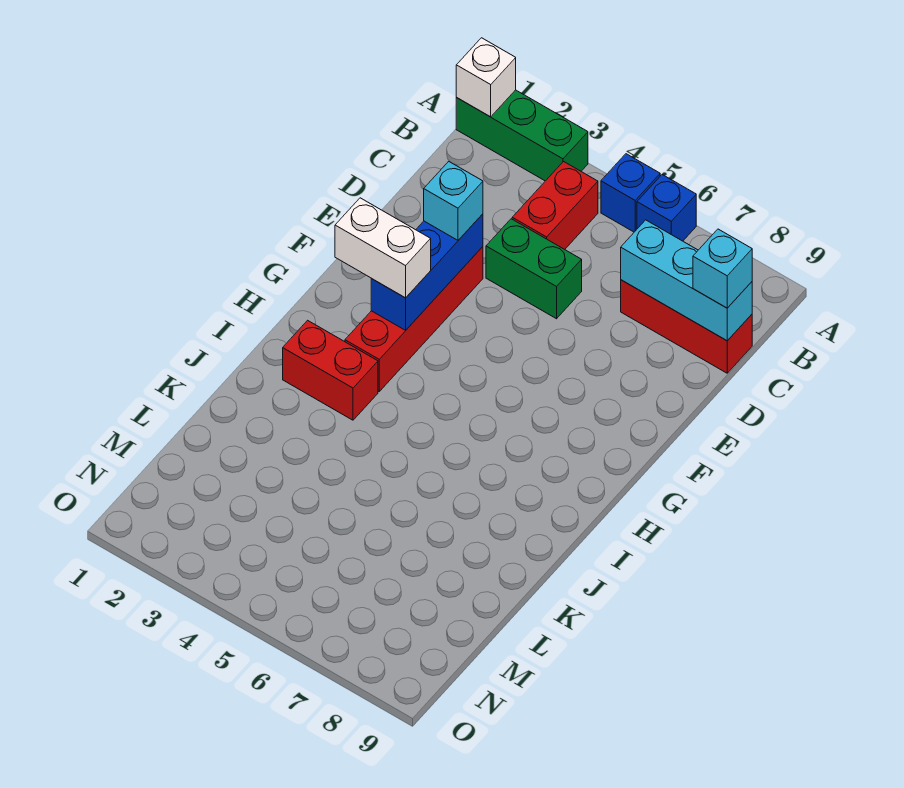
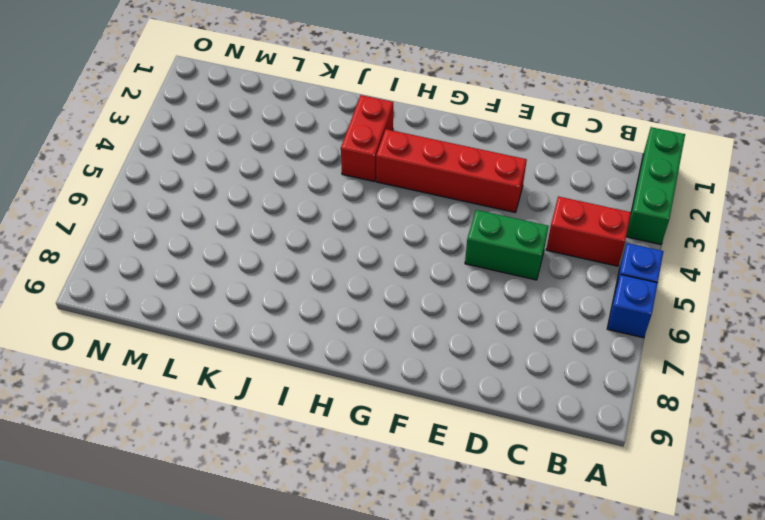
green brick D5:E5 level 1 -> green brick D4:D5 level 1
none -> red brick C7:C9 level 1
none -> white brick A1 level 2
none -> cyan brick C7:C9 level 2

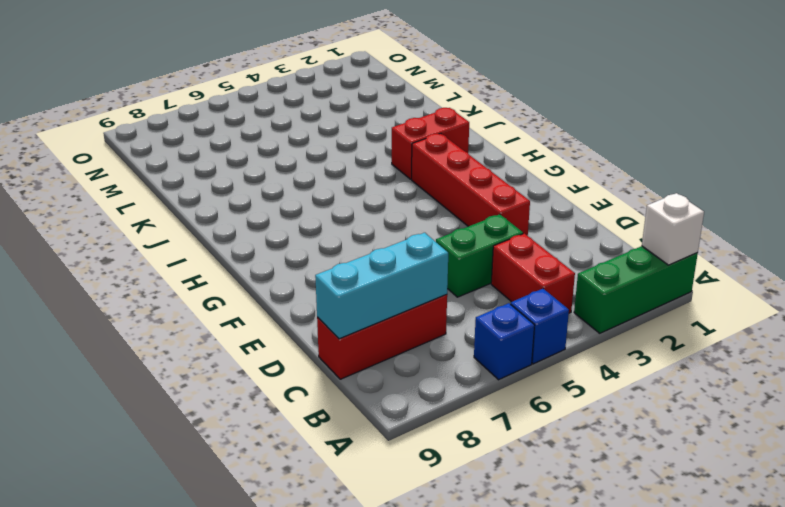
none -> blue brick E3:G3 level 2
none -> cyan brick C9 level 3
none -> cyan brick E3 level 3

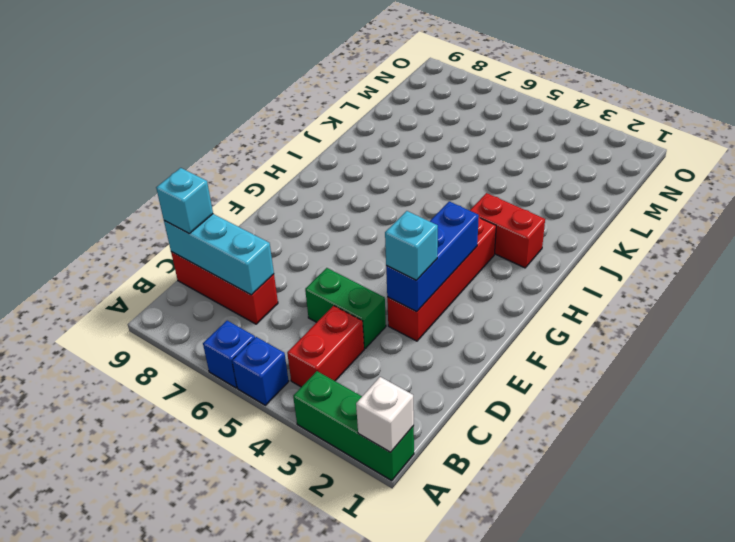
none -> white brick G2:G3 level 3

